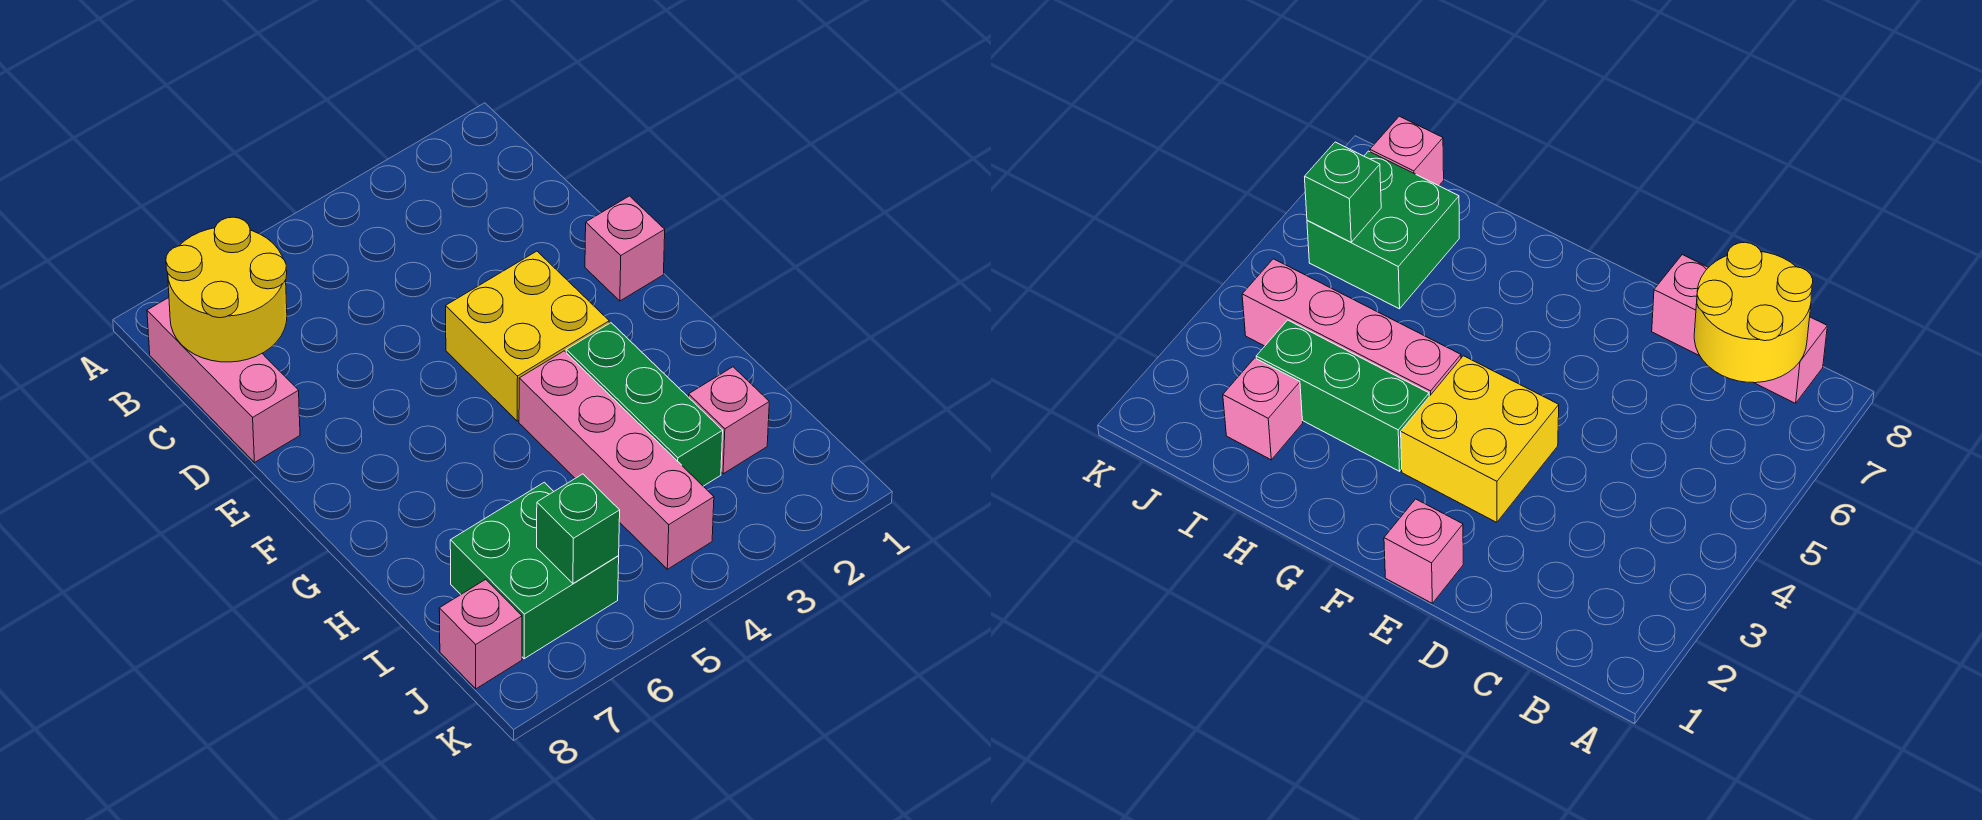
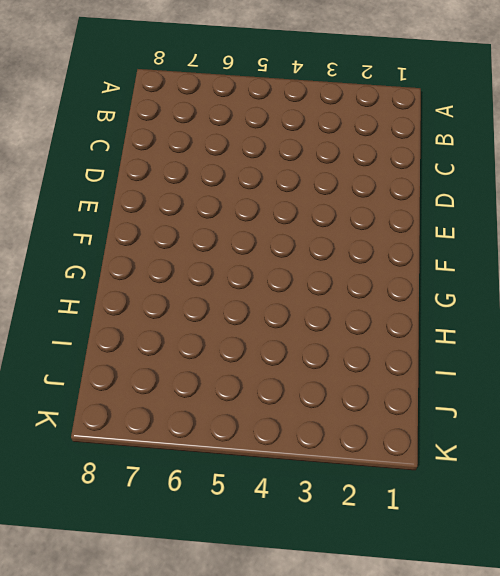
none -> pink brick B8:D8 level 1
none -> pink brick E1 level 1

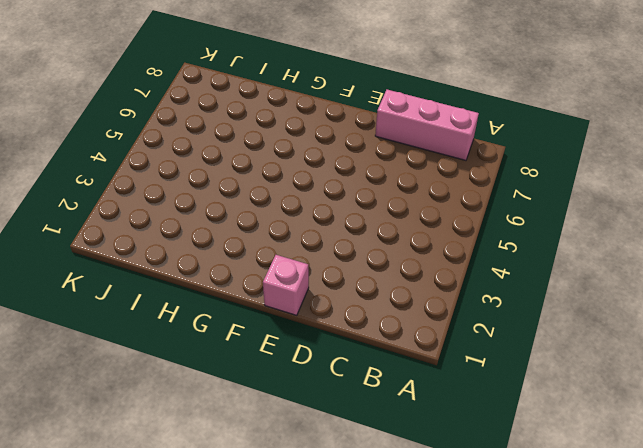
none -> yellow brick E3:F4 level 1
none -> green brick G3:I3 level 1

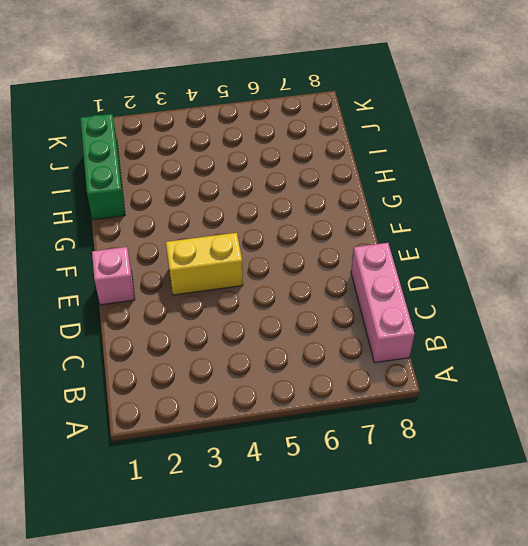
yellow brick E3:E4 level 1 -> yellow brick E3:F4 level 1
green brick H1:J1 level 1 -> green brick G3:I3 level 1
none -> pink brick G4:J4 level 1
none -> pink brick I2 level 1

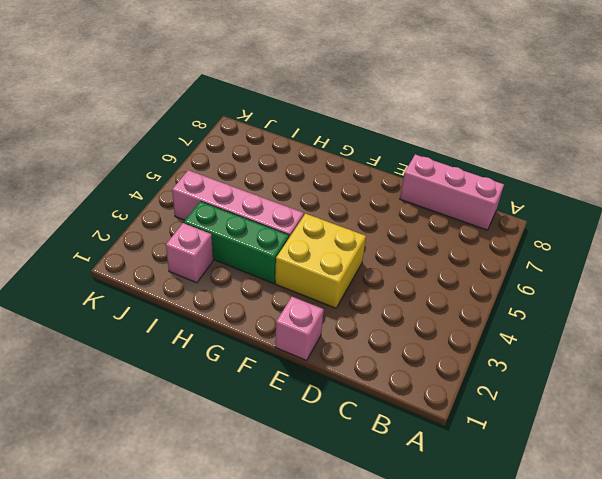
none -> green brick I6:J7 level 1
none -> pink brick J8 level 1

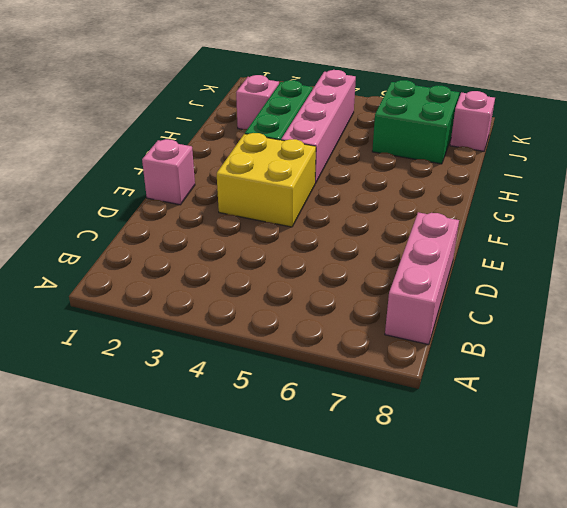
none -> yellow round brick B7:C8 level 2
none -> green brick J6 level 2

